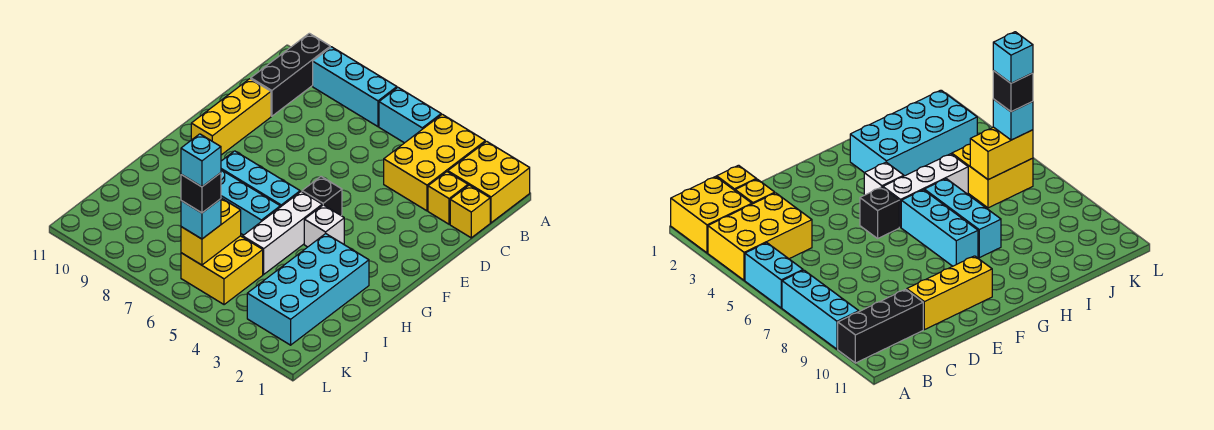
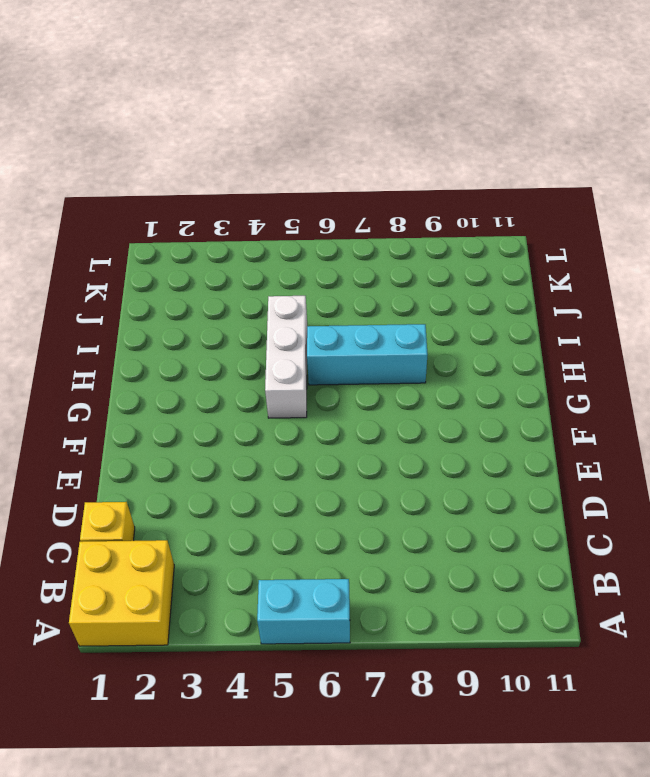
none -> yellow brick A3:C4 level 1
none -> cyan brick A7:A9 level 1
none -> black brick A10:C10 level 1

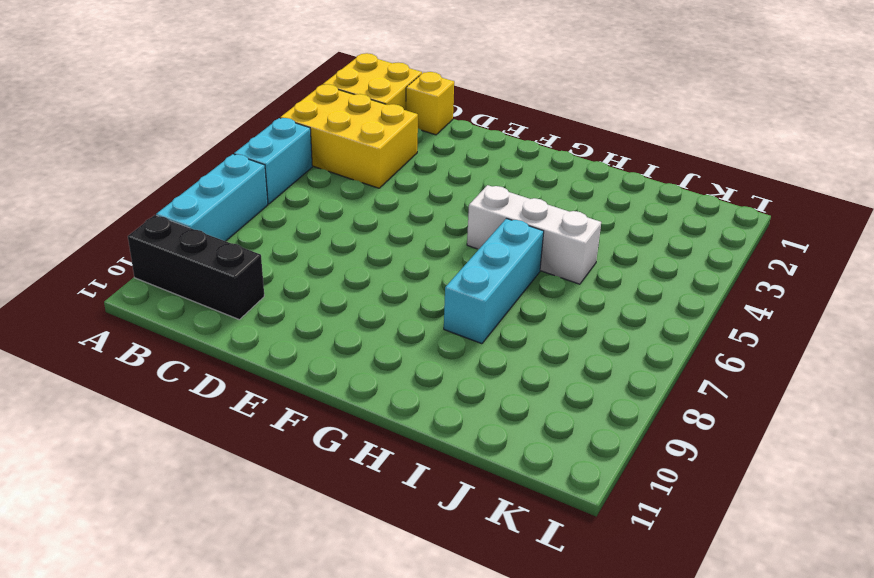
none -> yellow brick C2 level 1
none -> yellow brick D10:F10 level 1
none -> black brick F5 level 1

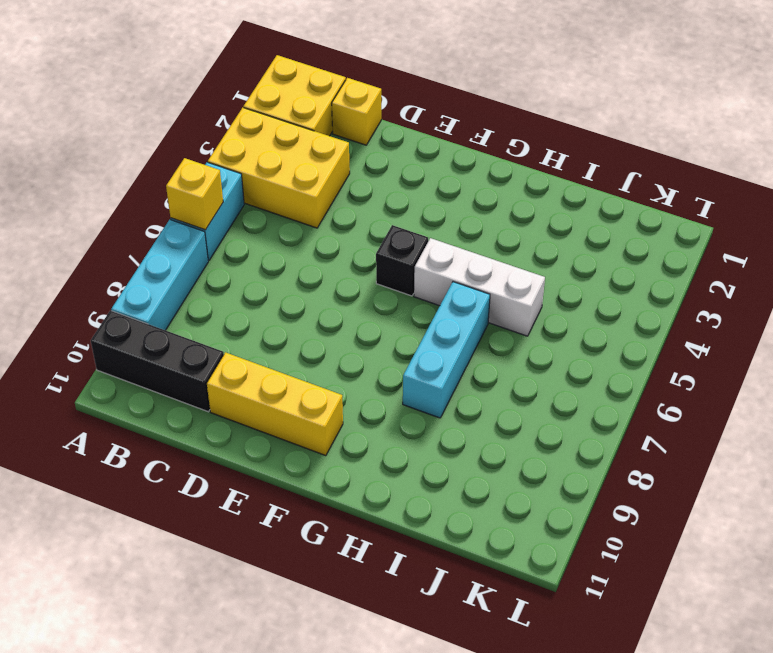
yellow brick A6 level 2 -> yellow brick C2 level 1
none -> white brick G4 level 1
none -> cyan brick G6:G8 level 1
none -> cyan brick H2:K3 level 1

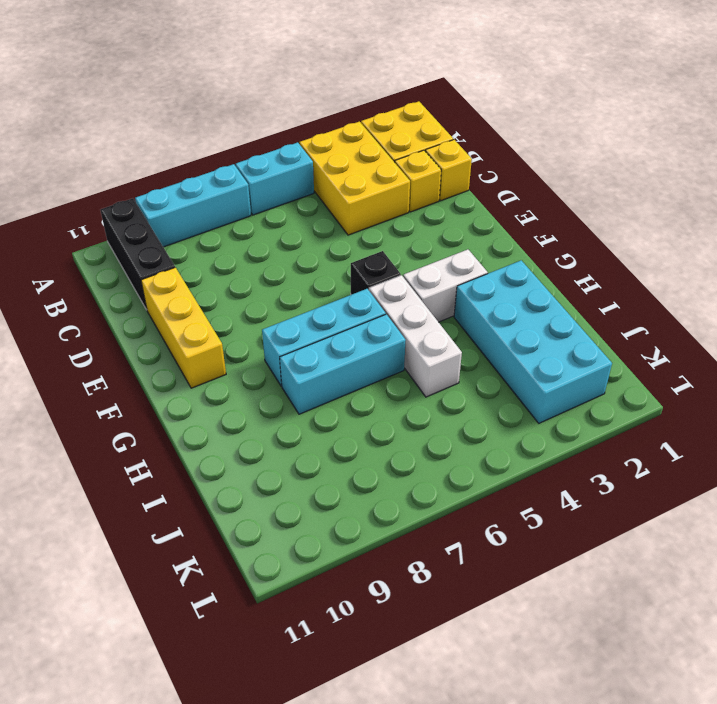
white brick G3:G4 level 1 -> white brick G4 level 1
none -> yellow brick J5:K6 level 1
none -> yellow brick J6:K6 level 2
none -> cyan brick K6 level 3

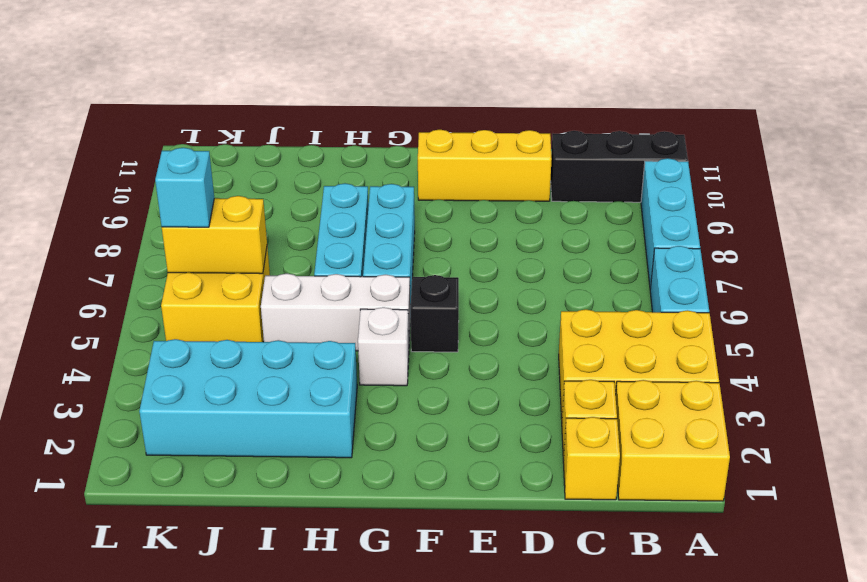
none -> black brick K6 level 4
none -> cyan brick K6 level 5

